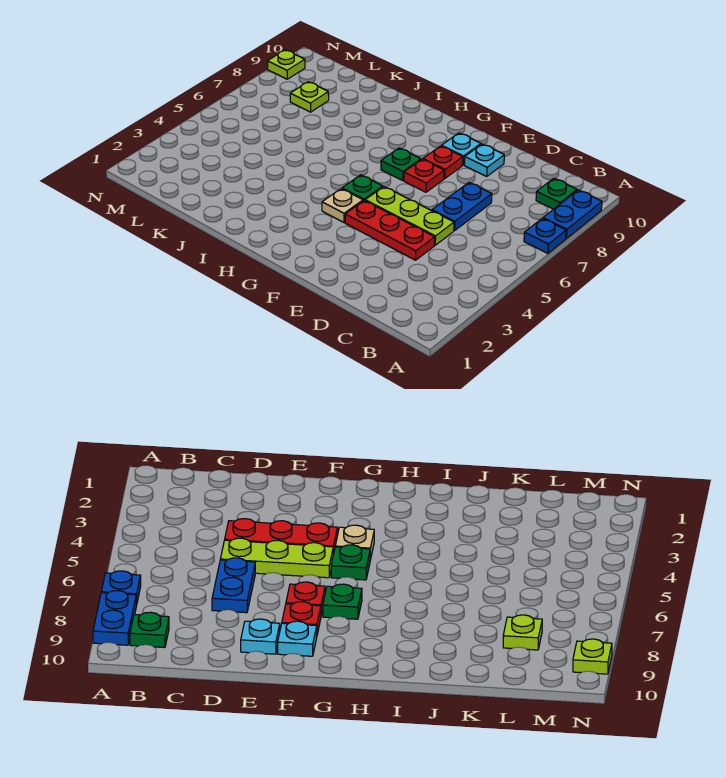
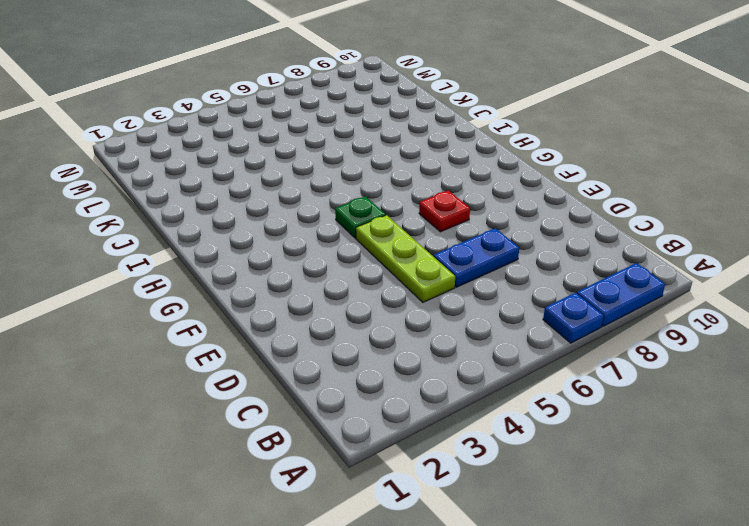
none -> green plate B9 level 1
none -> red plate D4:F4 level 1
none -> cyan plate E9 level 1

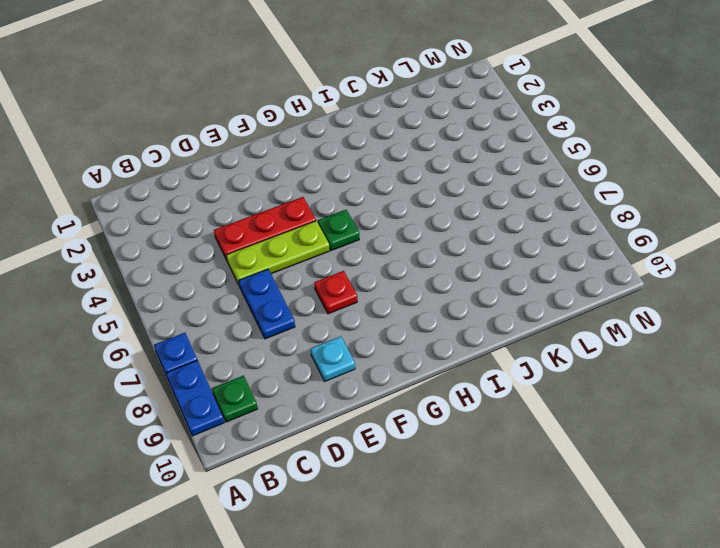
none -> red plate F8 level 1
none -> cyan plate F9 level 1
none -> tan plate G4 level 1

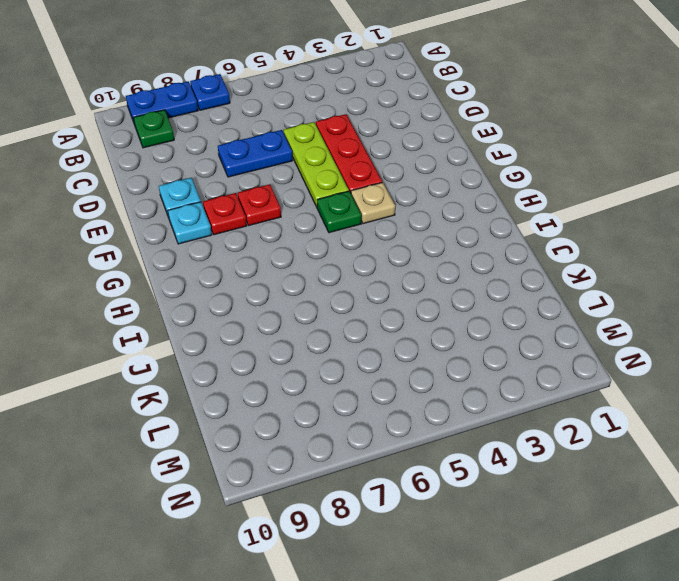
none -> green plate G7 level 1
none -> lime plate L8 level 1
none -> lime plate N9 level 1

